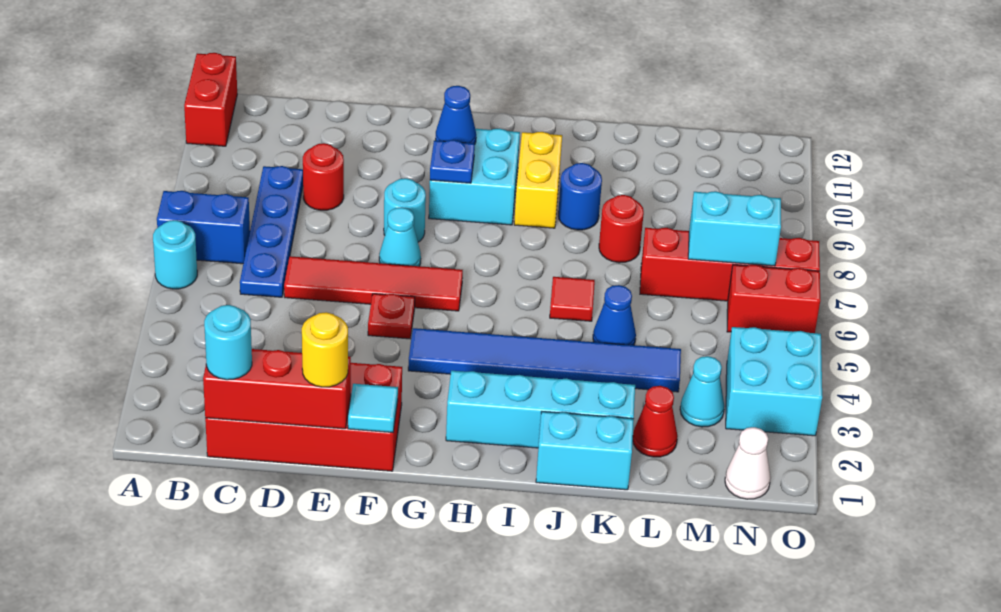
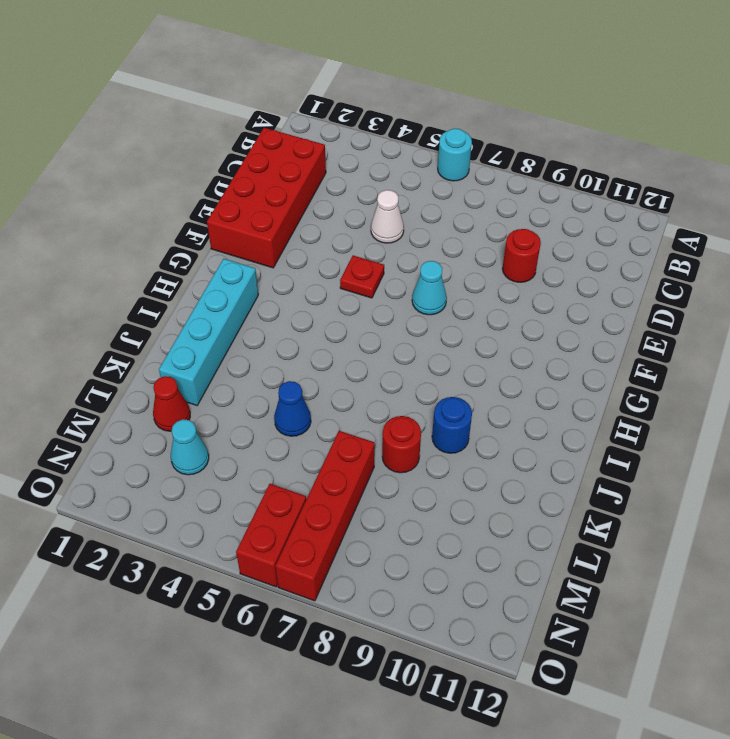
white cone D5 level 1 -> white cone N1 level 1
none -> blue brick A7:B7 level 1
none -> red brick A11:A12 level 1
none -> blue plate C6:C9 level 1
none -> red tile D6:G6 level 1

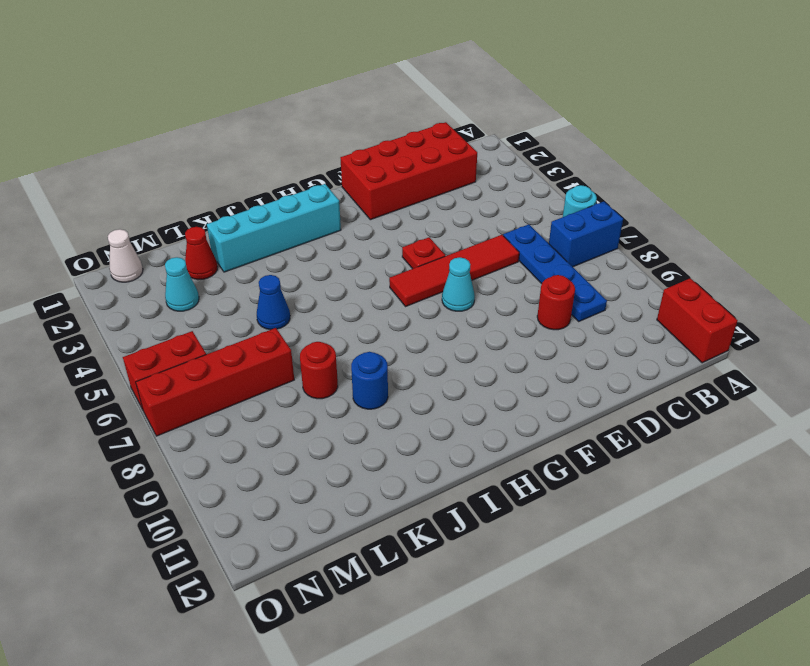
none -> cyan round brick F8 level 1
none -> blue tile G4:L4 level 1
none -> cyan brick G9:H10 level 1
none -> yellow brick I9:I10 level 1

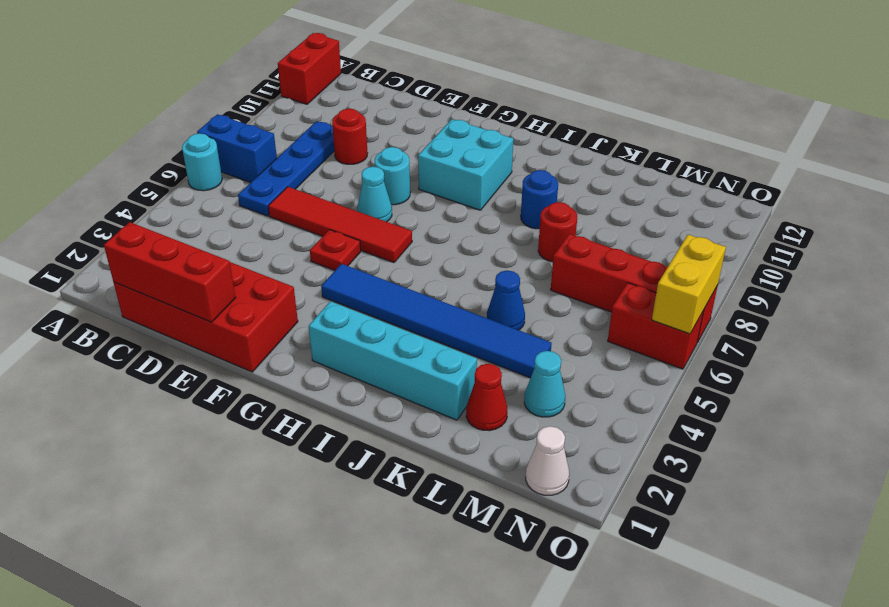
yellow brick O6:O7 level 2 -> yellow brick I9:I10 level 1
none -> cyan brick J1:K1 level 1
none -> red tile J6 level 1
none -> cyan brick N3:O4 level 1
none -> cyan tile F1 level 2

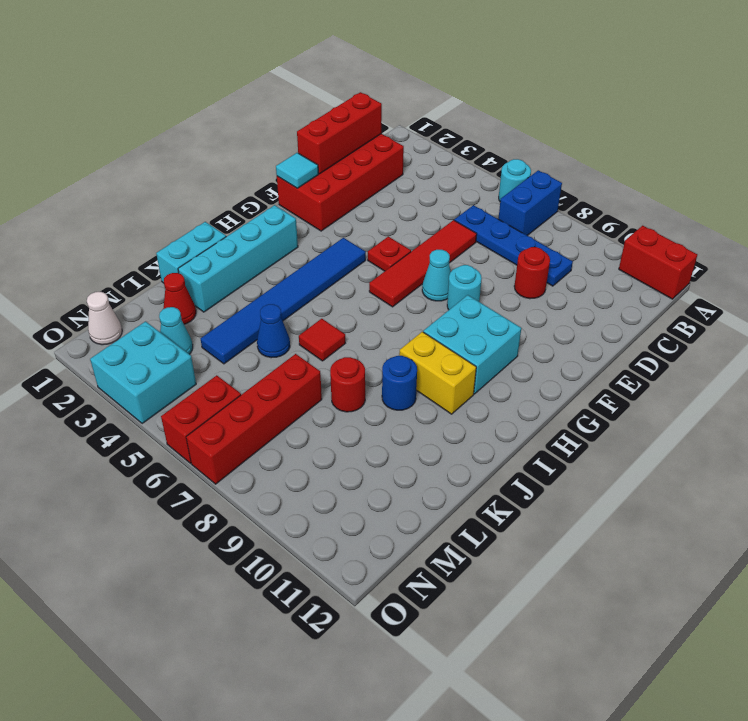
none -> blue plate G9 level 2
none -> blue cone G10 level 2
none -> cyan brick M7:N7 level 2
none -> cyan round brick C1 level 3

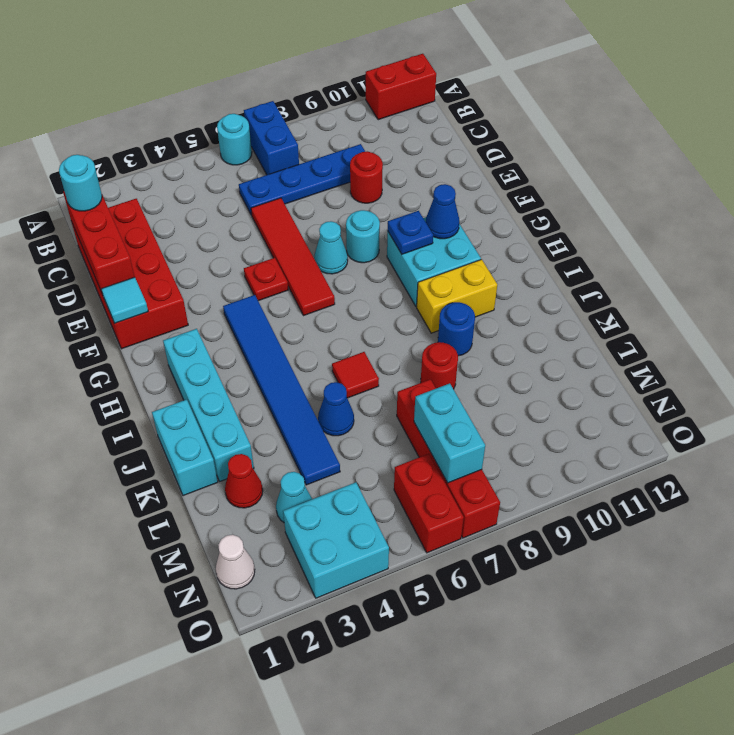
none -> yellow round brick E1 level 3

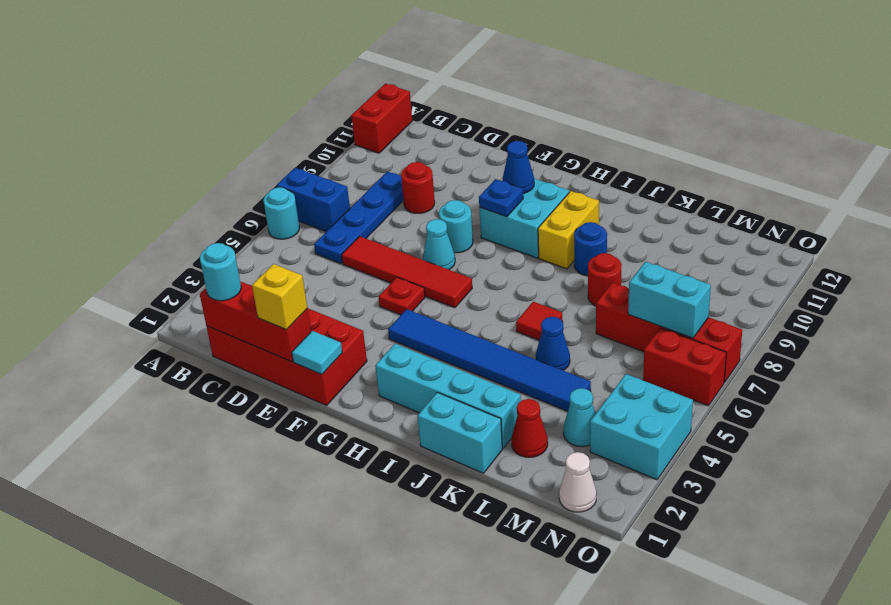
yellow brick E1 level 3 -> yellow round brick E1 level 3

